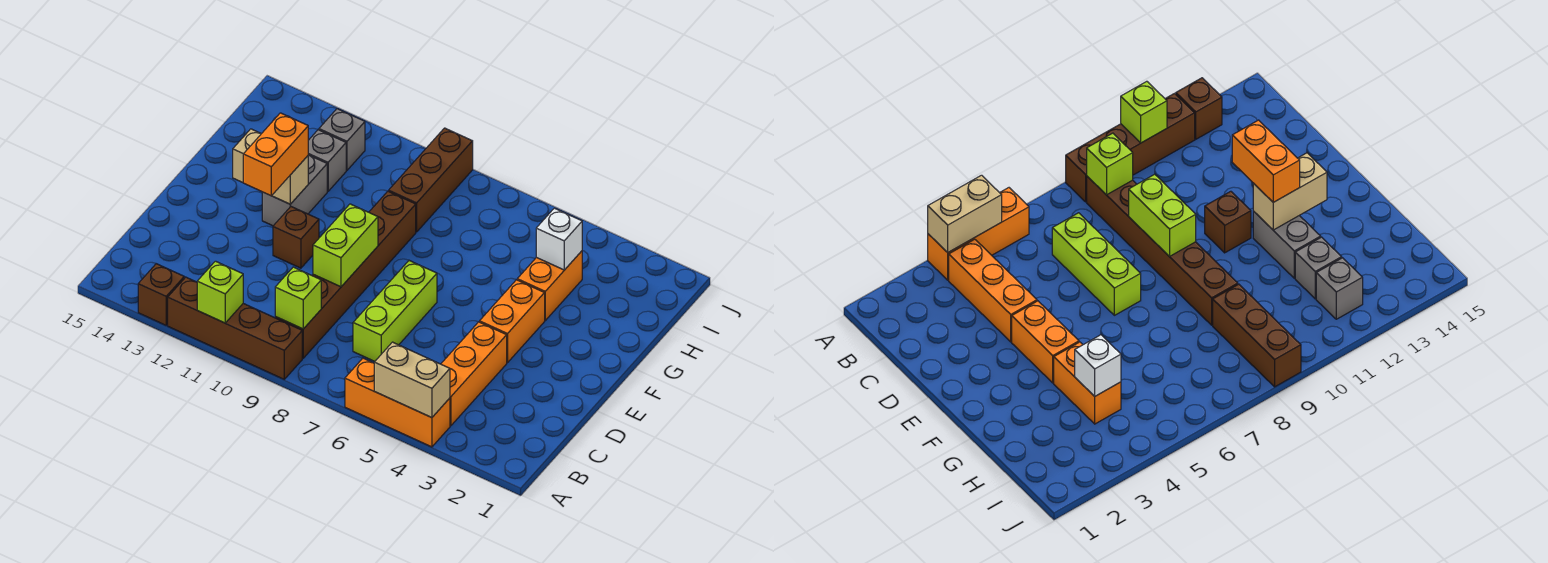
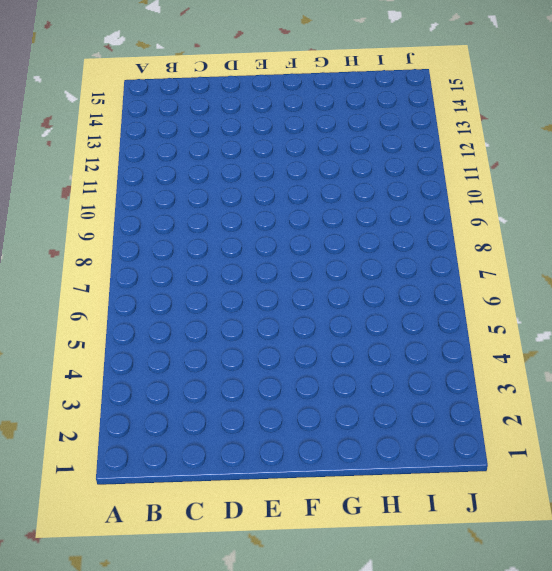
none -> orange brick A4:A6 level 1
none -> brown brick A9:A12 level 1
none -> brown brick A13 level 1

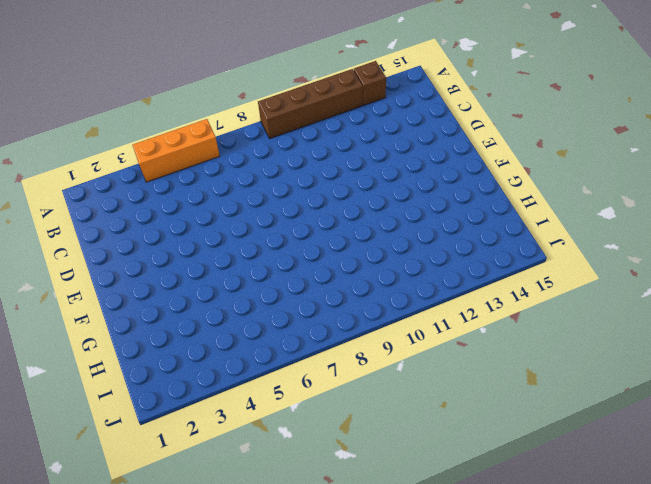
none -> orange brick B4:D4 level 1
none -> brown brick B9:G9 level 1
none -> lime brick C7:E7 level 1

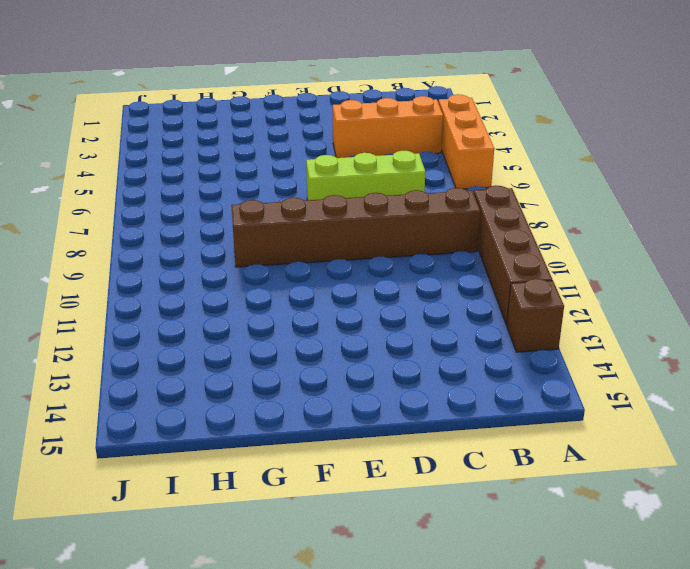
none -> orange brick E4:F4 level 1
none -> brown brick E11 level 1
none -> grey brick F12:G12 level 1

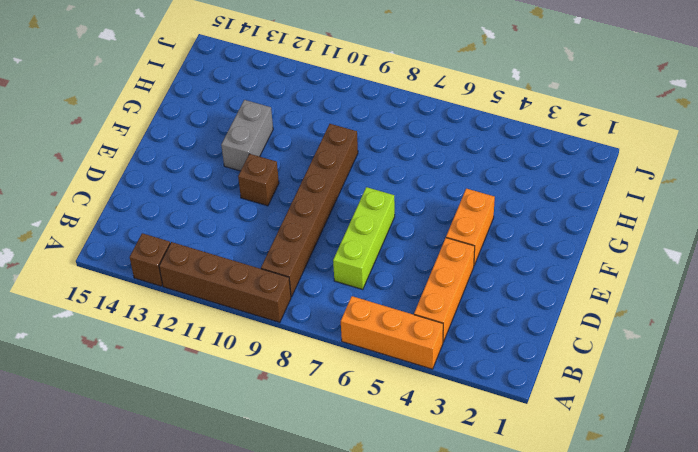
none -> orange brick G4:H4 level 1
none -> brown brick H9:J9 level 1
none -> grey brick H12 level 1

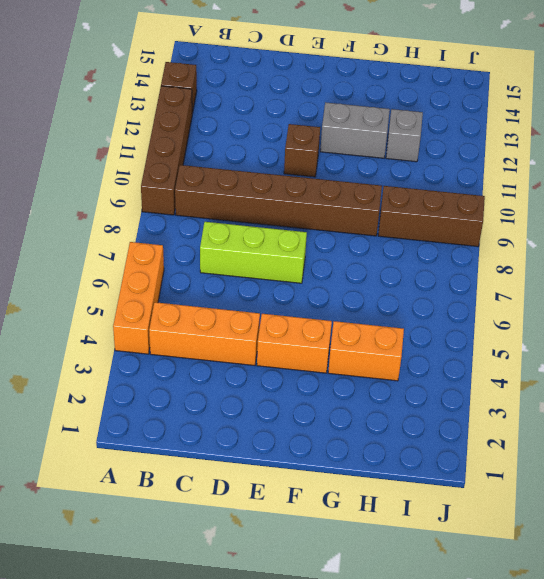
none -> grey brick I12 level 1
none -> tan brick A4:A5 level 2
none -> lime brick A11 level 2

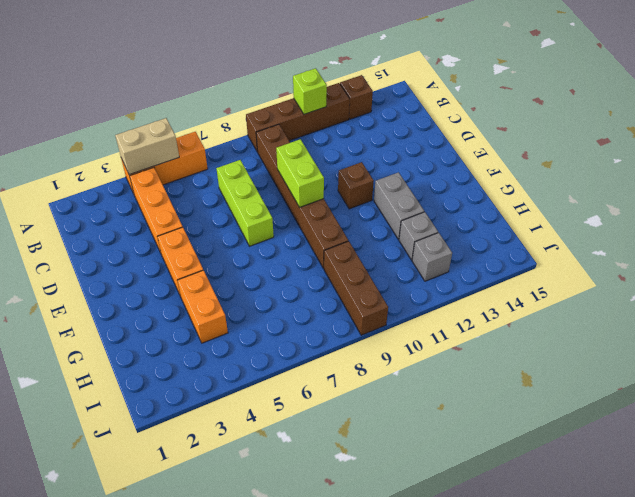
none -> lime brick B9 level 2
none -> tan brick F12:F13 level 2
none -> white brick H4 level 2

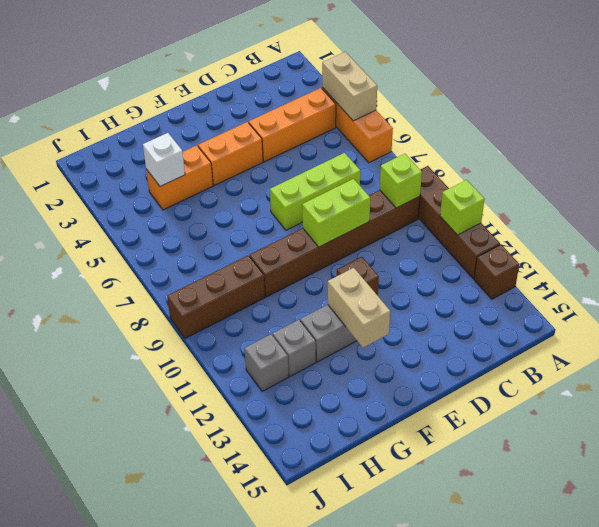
none -> orange brick E12:F12 level 3

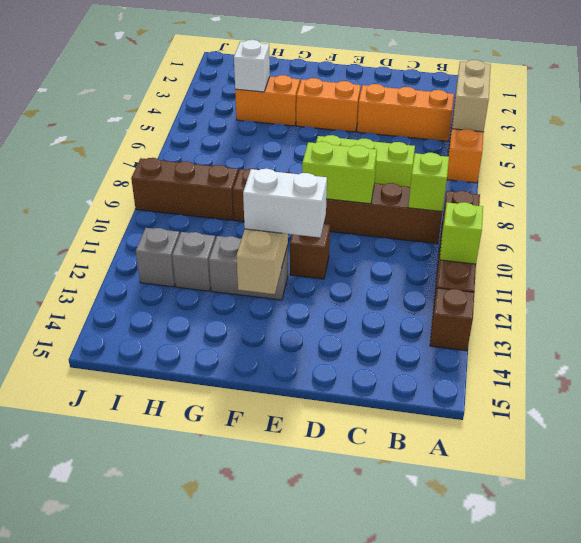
white brick E12:F12 level 3 -> orange brick E12:F12 level 3

